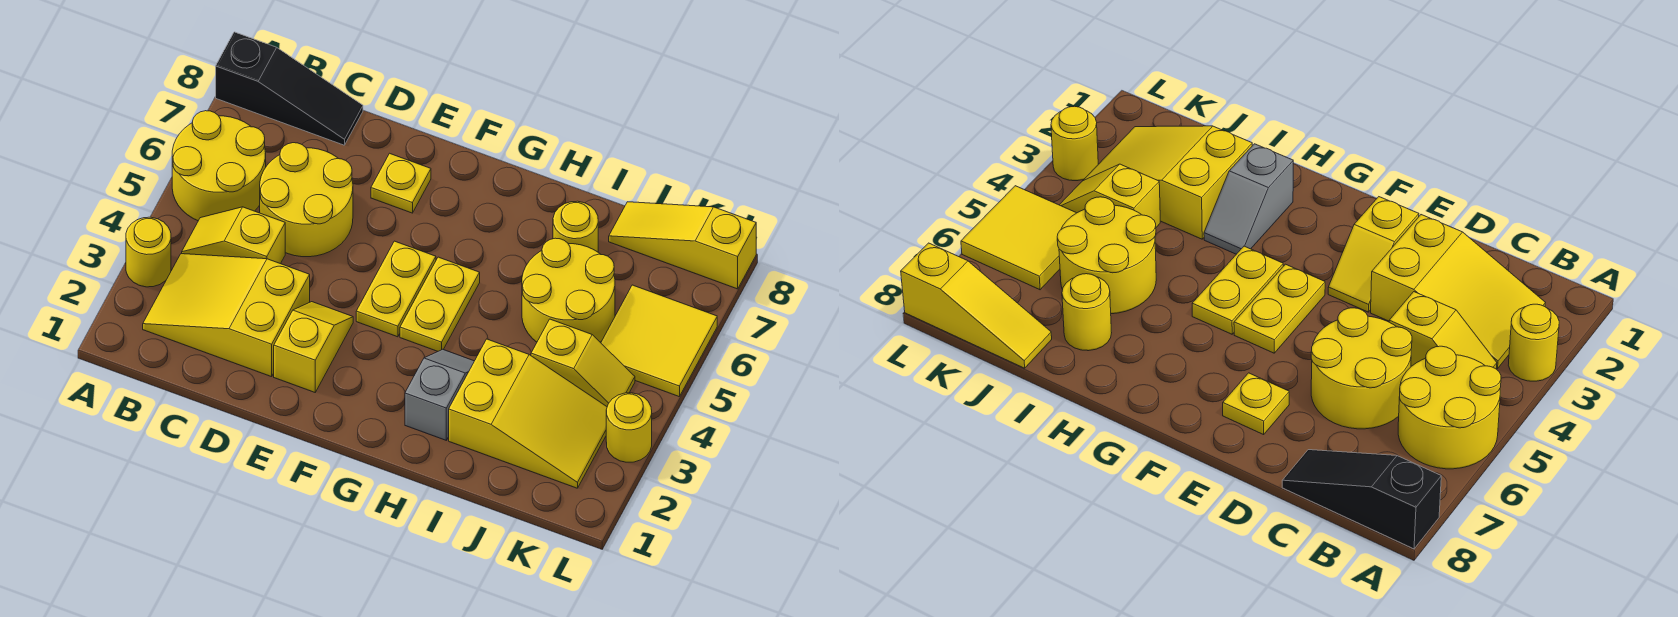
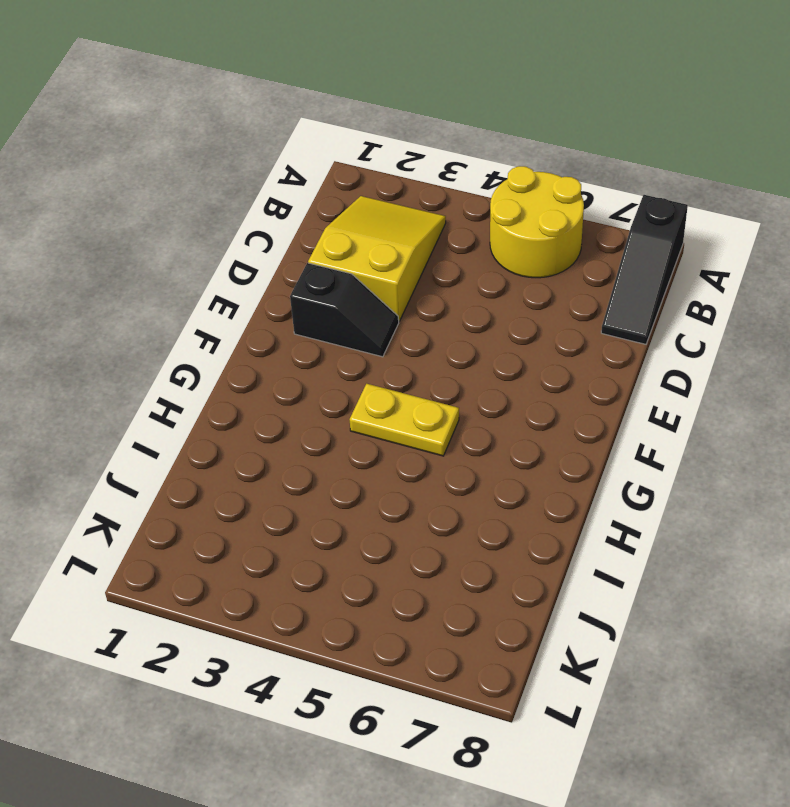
black slope E2:E3 level 1 top 2 -> yellow slope E2:E3 level 1 top 2
none -> yellow round brick A3 level 1
none -> yellow slope B4:C4 level 1 top C
none -> yellow round brick C5:D6 level 1

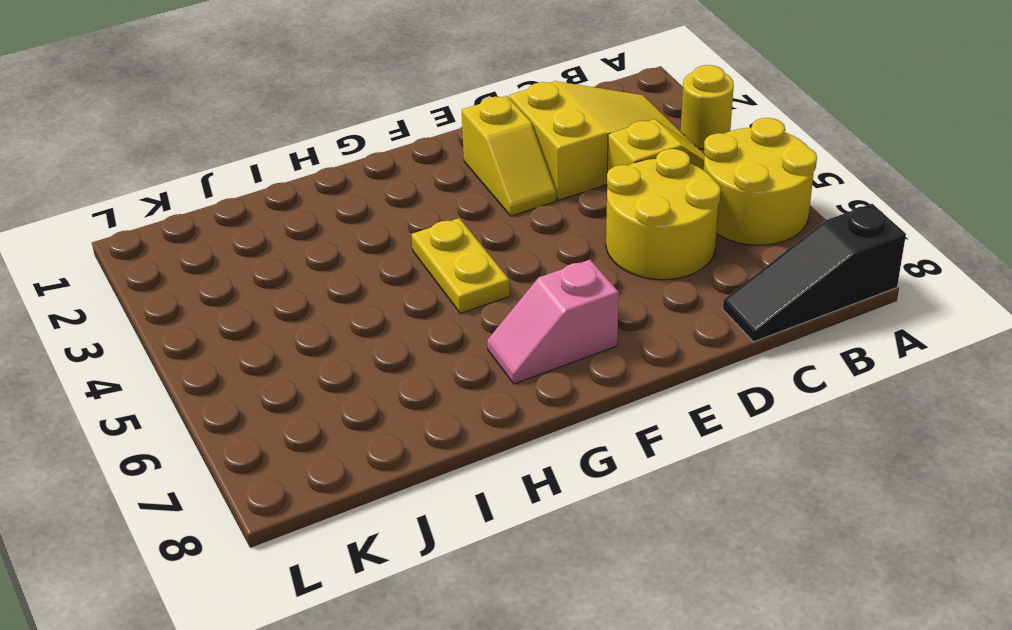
pink slope F7:G7 level 1 top F -> none
none -> yellow plate E7 level 1
none -> yellow plate F4:F5 level 1
none -> grey slope H2:H3 level 1 top 2

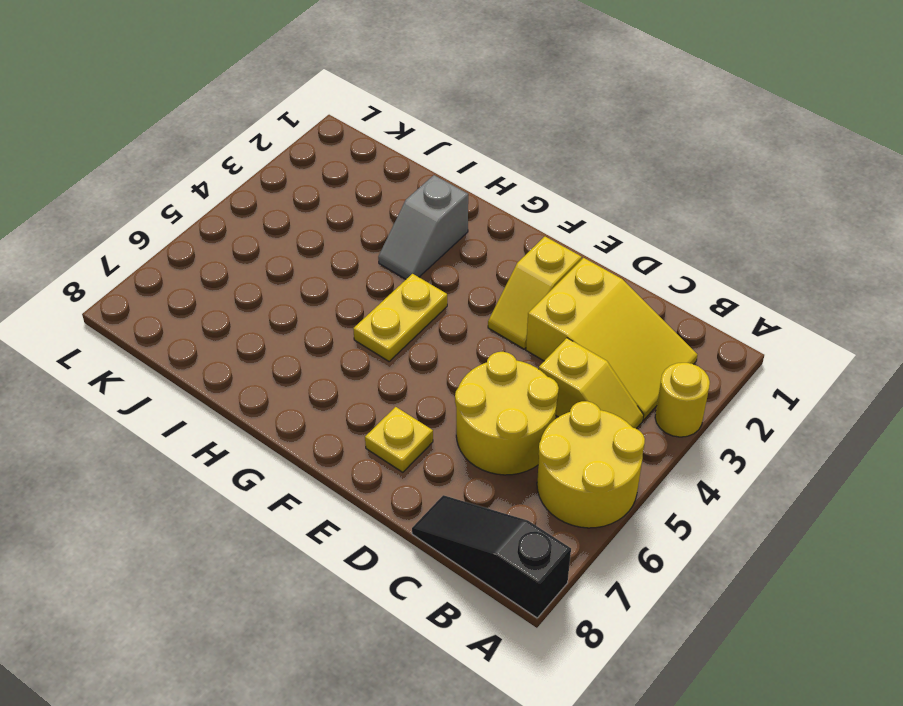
none -> yellow plate F4:F5 level 1
none -> yellow slope I2:K3 level 1 top I
none -> yellow round brick I5:J6 level 1

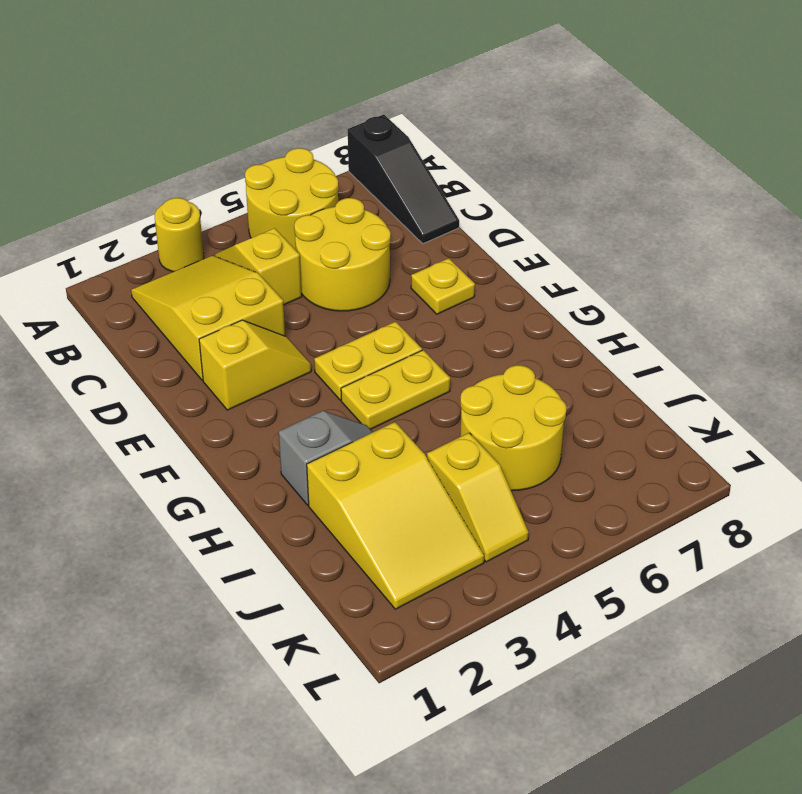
none -> yellow round brick I7 level 1
none -> yellow slope J8:L8 level 1 top L
none -> yellow tile K5:L6 level 1

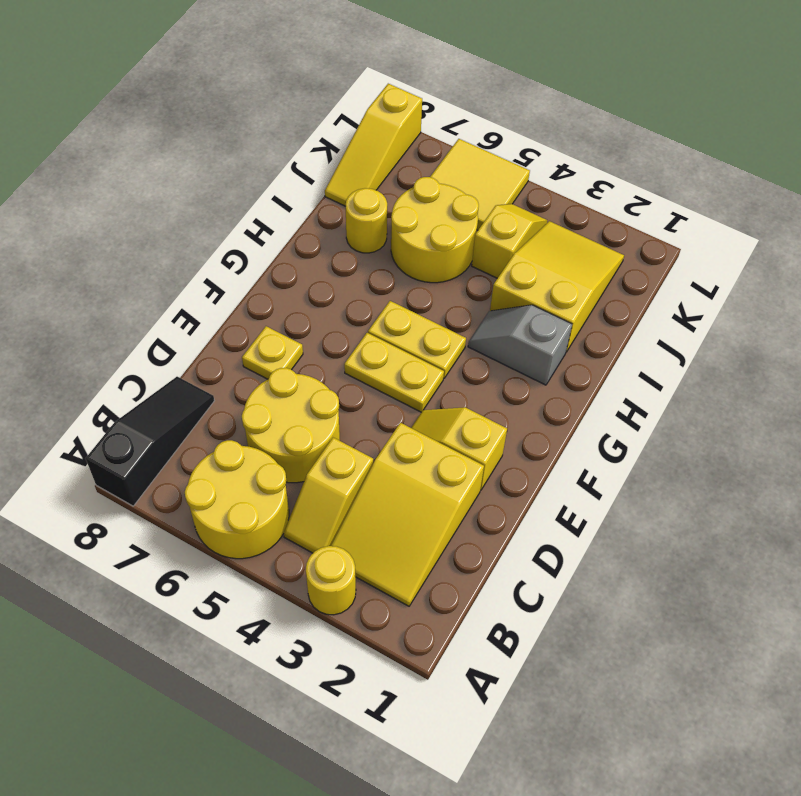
none -> yellow round brick L3 level 1

